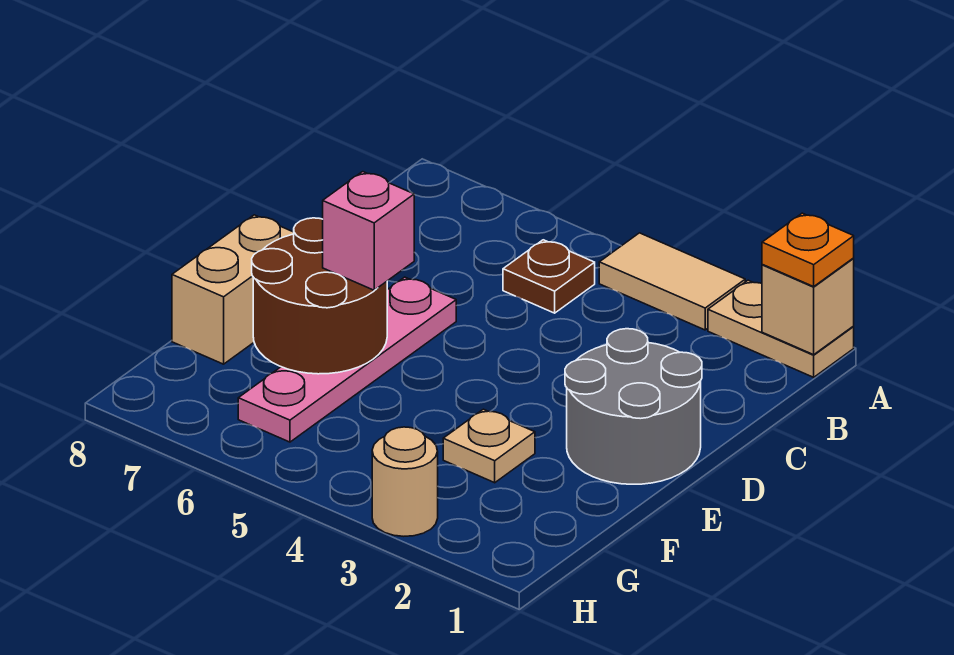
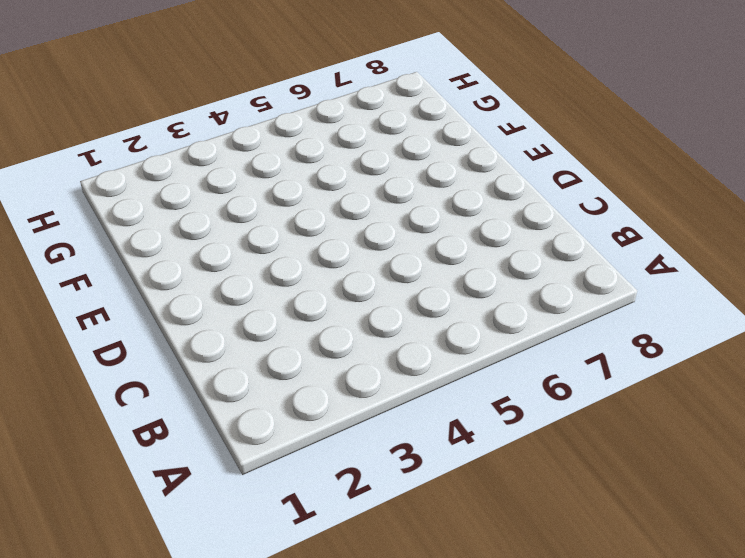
none -> tan plate A1:A2 level 1
none -> tan tile A3:A4 level 1
none -> brown plate B5 level 1

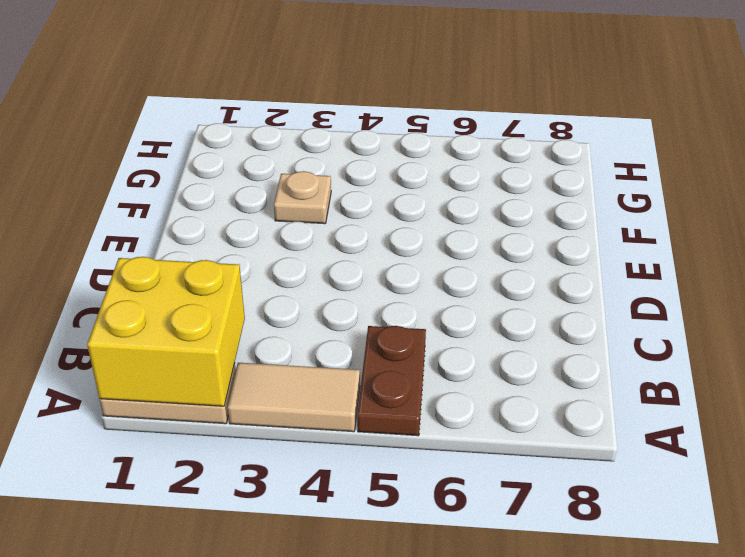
yellow brick A1:B2 level 2 -> tan brick A1 level 2
brown plate A5:B5 level 1 -> brown plate B5 level 1
none -> grey round brick D1:E2 level 1
none -> pink plate D6:G6 level 1
none -> tan brick E8:F8 level 1

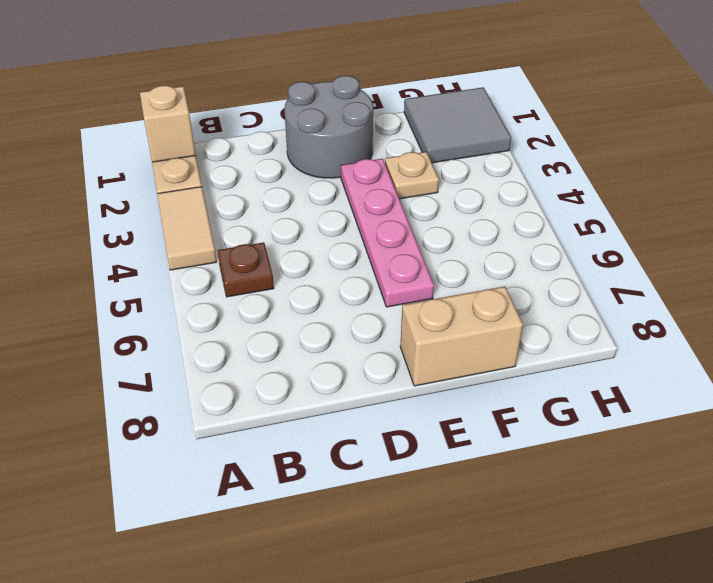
pink plate E3:E6 level 1 -> pink plate D6:G6 level 1
grey tile G1:H2 level 1 -> none
none -> tan round brick H3 level 1
none -> brown round brick E6:F7 level 2
none -> orange plate A1 level 3

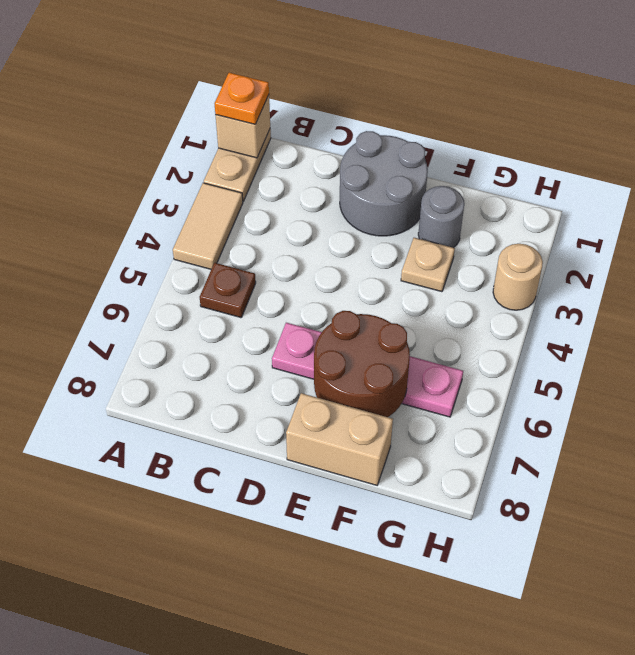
grey round brick F2 level 1 -> none
none -> pink brick E6 level 3

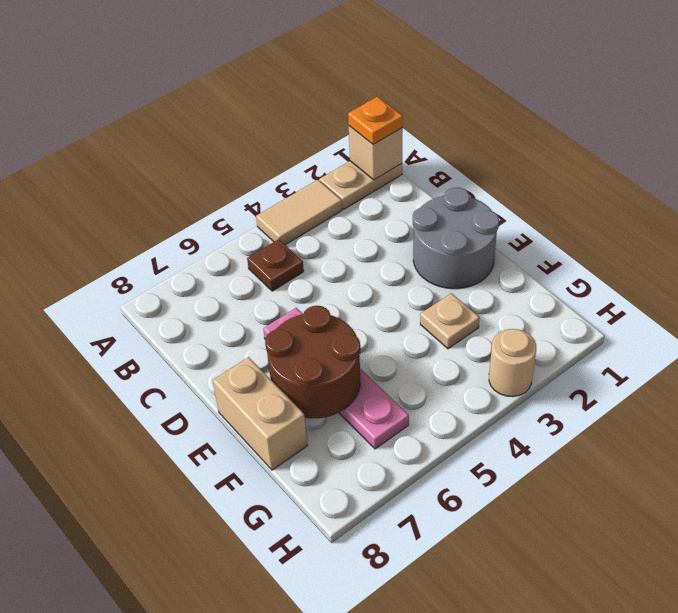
none -> pink brick E6 level 3

